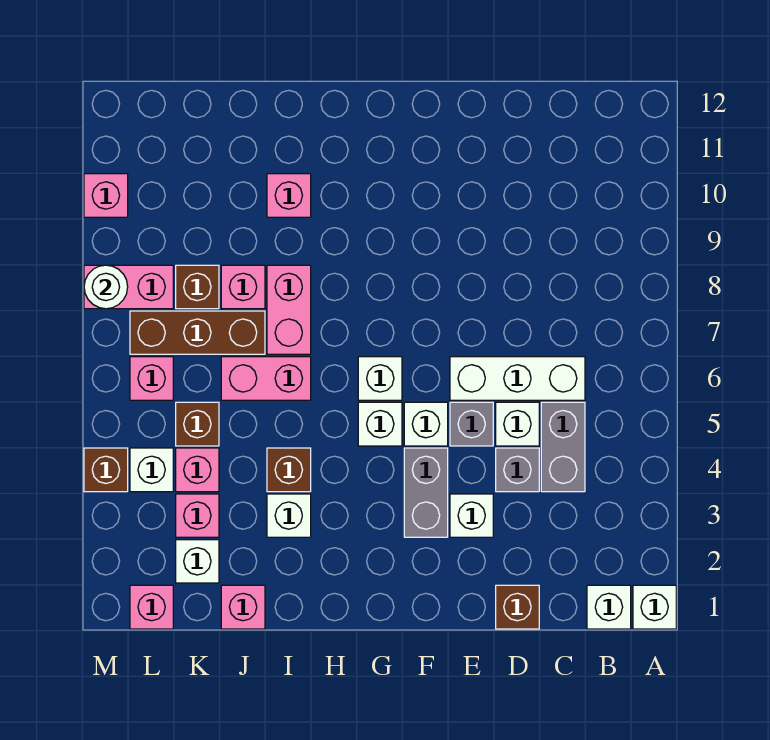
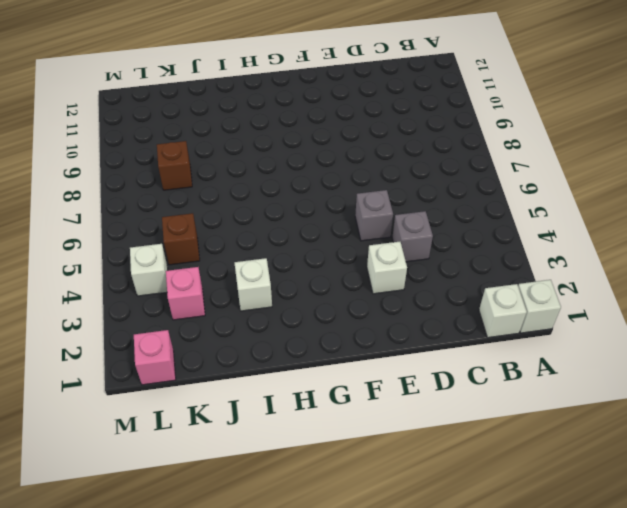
none -> grey brick C4:C5 level 1
none -> white brick C6:E6 level 1
none -> brown brick D1 level 1
none -> white brick D5 level 1

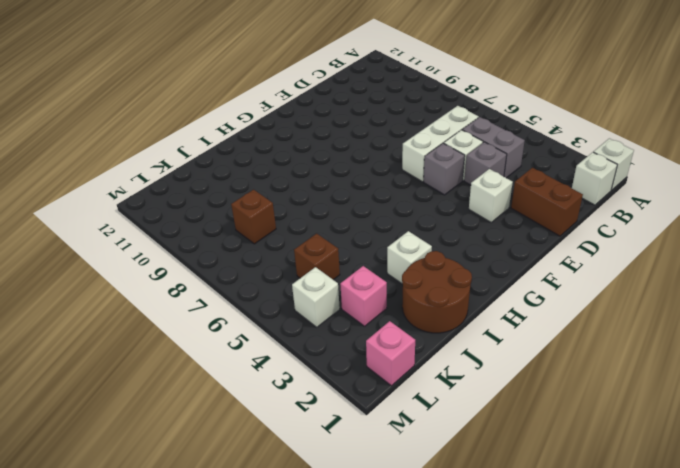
brown brick D1:D2 level 1 -> brown brick D1 level 1
brown round brick I1:J2 level 1 -> pink brick J1 level 1
none -> grey brick F3:F4 level 1
none -> white brick F5 level 1
none -> white brick G5 level 1
none -> white brick G6 level 1

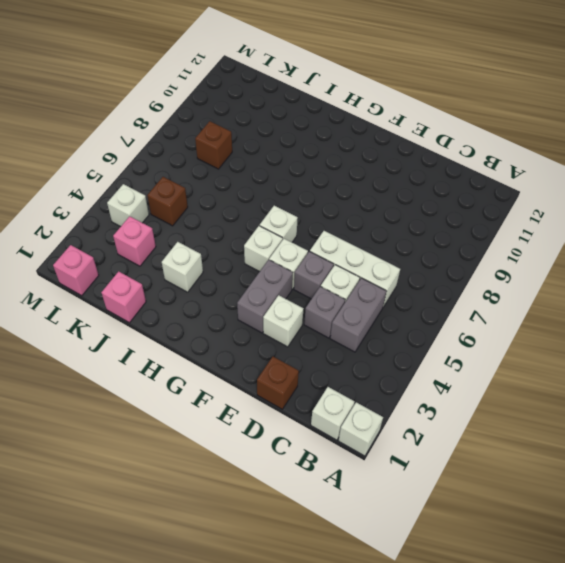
none -> brown brick I4 level 1
none -> pink brick I6:J6 level 1
none -> pink brick I7:I8 level 1
none -> pink brick I10 level 1

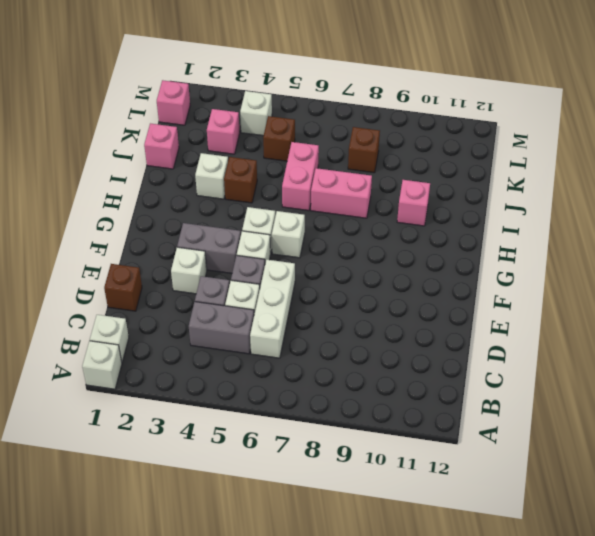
none -> brown brick J7:L7 level 1
none -> pink brick J8 level 1
none -> white brick K2 level 1
none -> pink brick K4 level 1

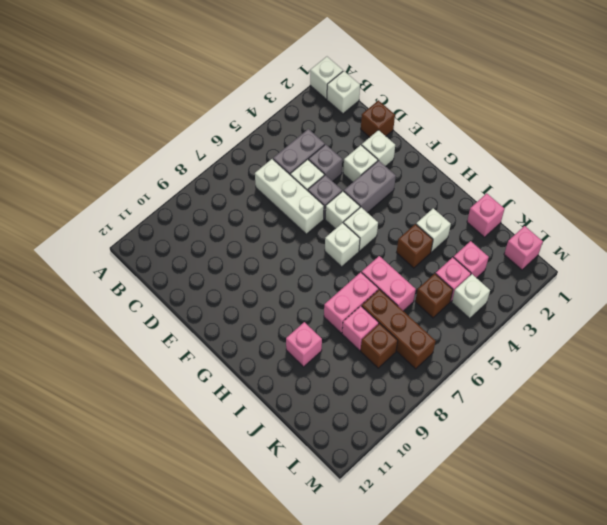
white brick E2 level 1 -> white brick K2 level 1
none -> pink brick L6 level 1
none -> pink brick L8:M8 level 1
none -> brown brick M4 level 1
none -> pink brick M10 level 1

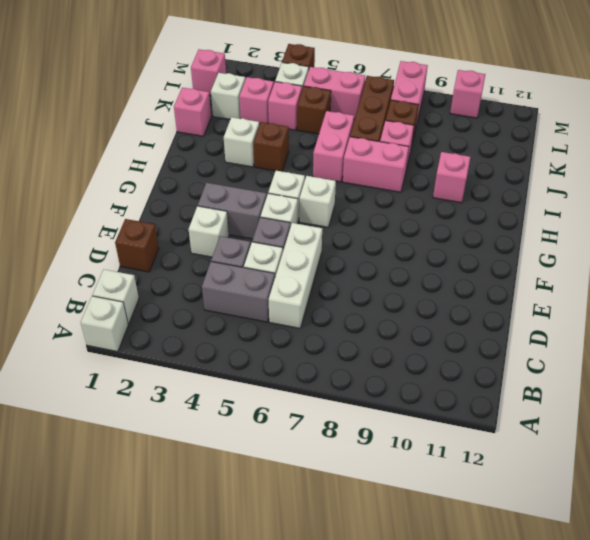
pink brick L5:L6 level 1 -> pink brick L6 level 1
none -> white round brick M8 level 2

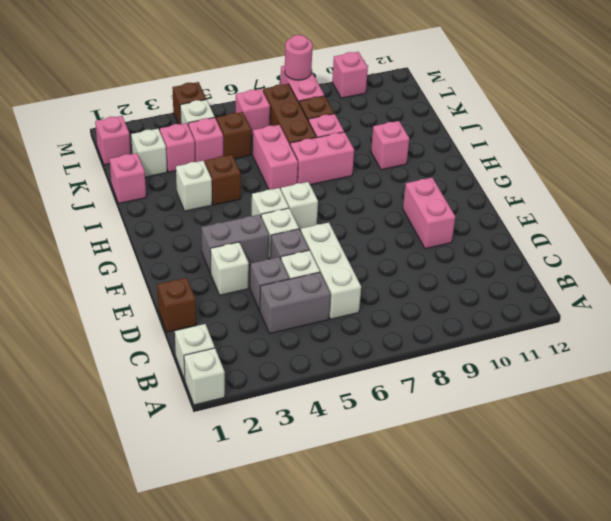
pink brick E10:F10 level 1 -> none
pink round brick M8 level 2 -> white round brick M8 level 2

